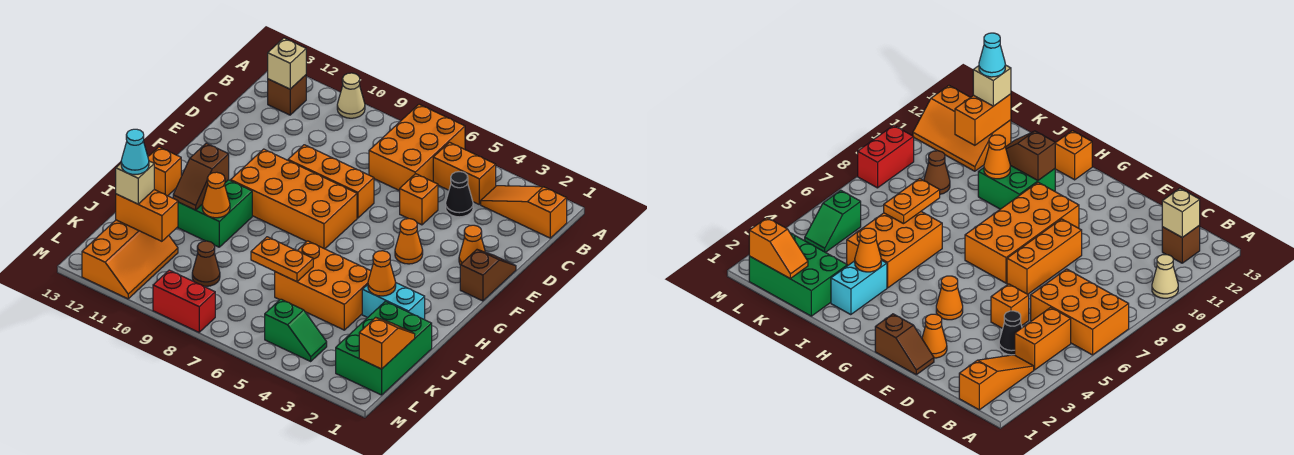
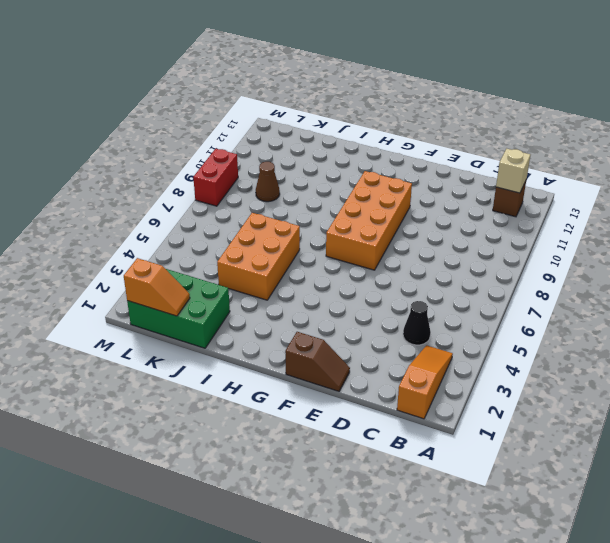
none -> orange brick A6:C7 level 1
none -> tan cone A10 level 1
none -> orange brick B4:B5 level 1
none -> orange brick D5 level 1

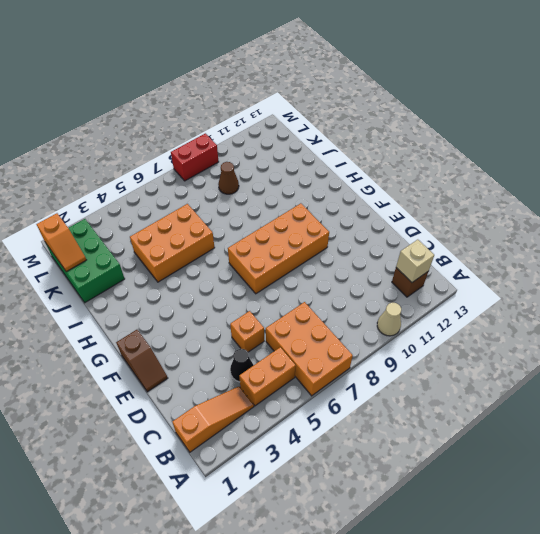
none -> orange cone E2 level 1
none -> orange brick E7:E9 level 1
none -> orange cone F4 level 1
none -> green brick H10:I11 level 1

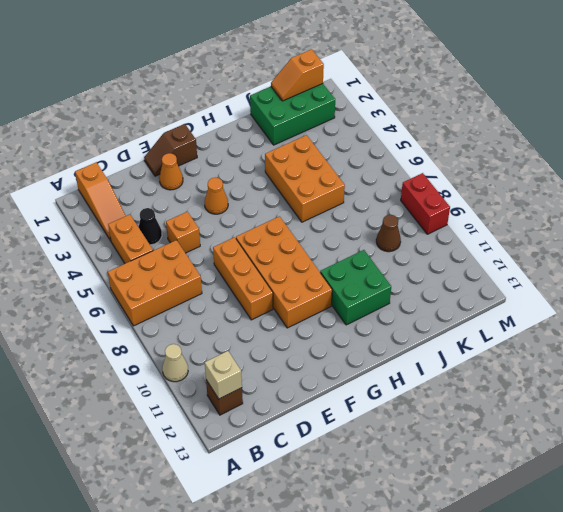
none -> orange brick H13 level 1
none -> cyan brick I2:I3 level 1
none -> orange slope K11:M12 level 1 top 12
none -> green slope L4:L5 level 1 top 5

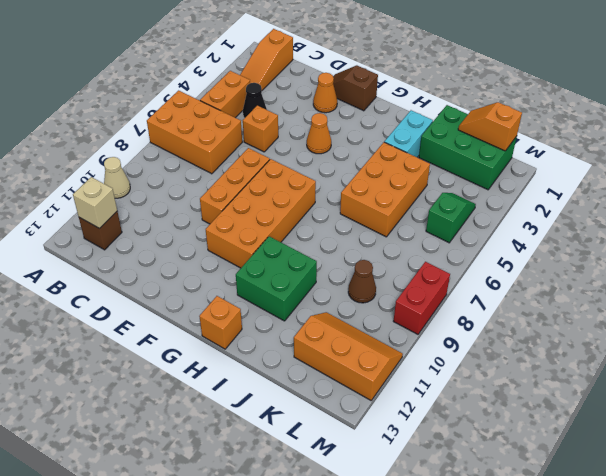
none -> brown slope H11:I11 level 2 top H
none -> orange cone I3 level 2
none -> orange cone I10 level 2
none -> orange plate J6:J7 level 2

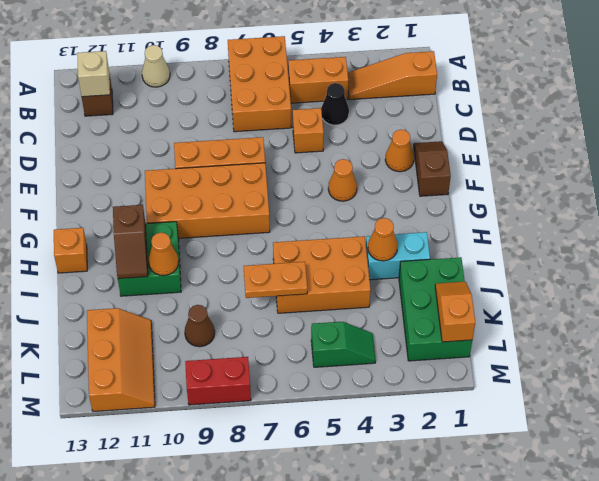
none -> orange brick K11:K12 level 2
none -> tan brick K12 level 3
none -> cyan cone K12 level 4

